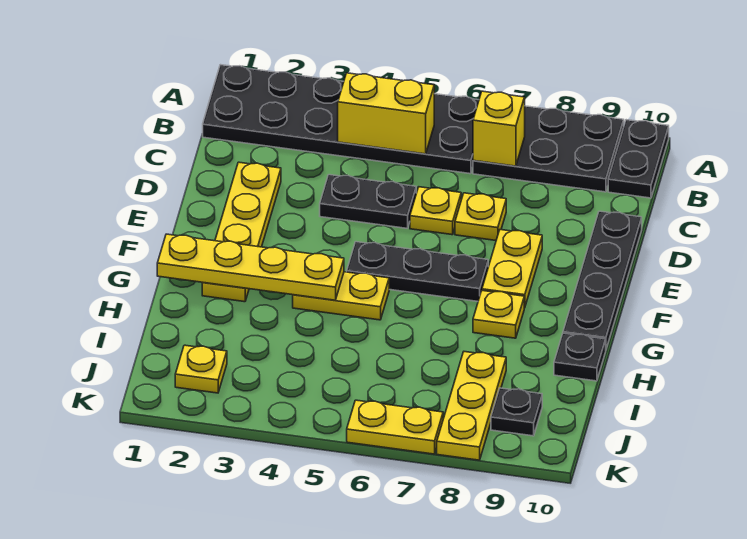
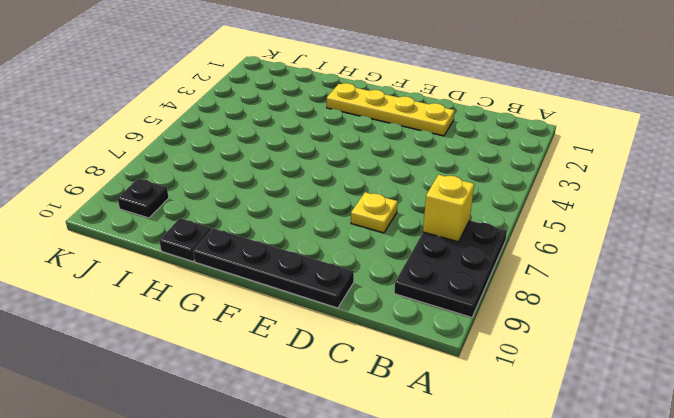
none -> black plate A1:B6 level 1
none -> black plate A10:B10 level 1
none -> black plate D4:D5 level 1

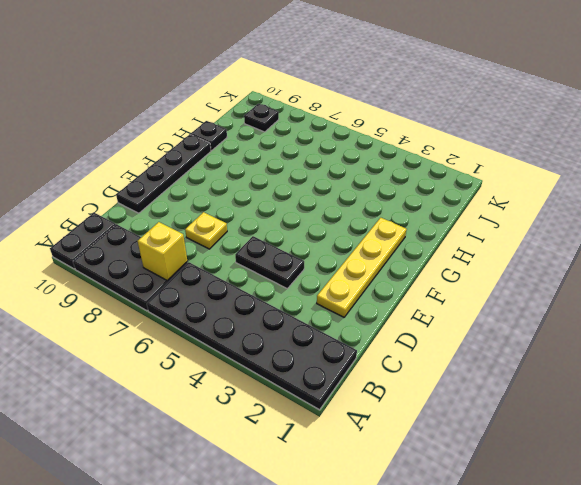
none -> yellow plate D6 level 1
none -> yellow plate E8:F8 level 1
none -> black plate F5:F7 level 1

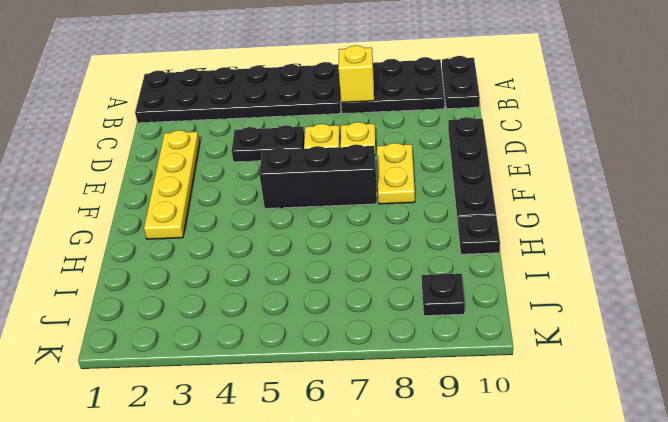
black brick F5:F7 level 1 -> black plate F5:F7 level 1
none -> yellow plate G4:G5 level 1
none -> yellow plate G8 level 1
none -> yellow plate I8:K8 level 1

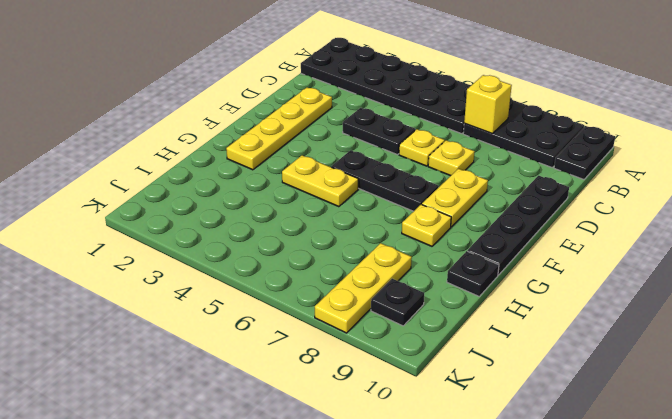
none -> yellow plate J2 level 1
none -> yellow plate K6:K7 level 1
none -> yellow brick B4:B5 level 2

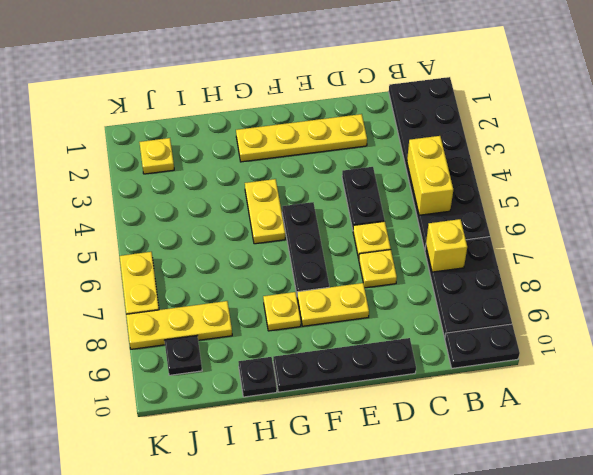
none -> yellow plate G1:G4 level 2

